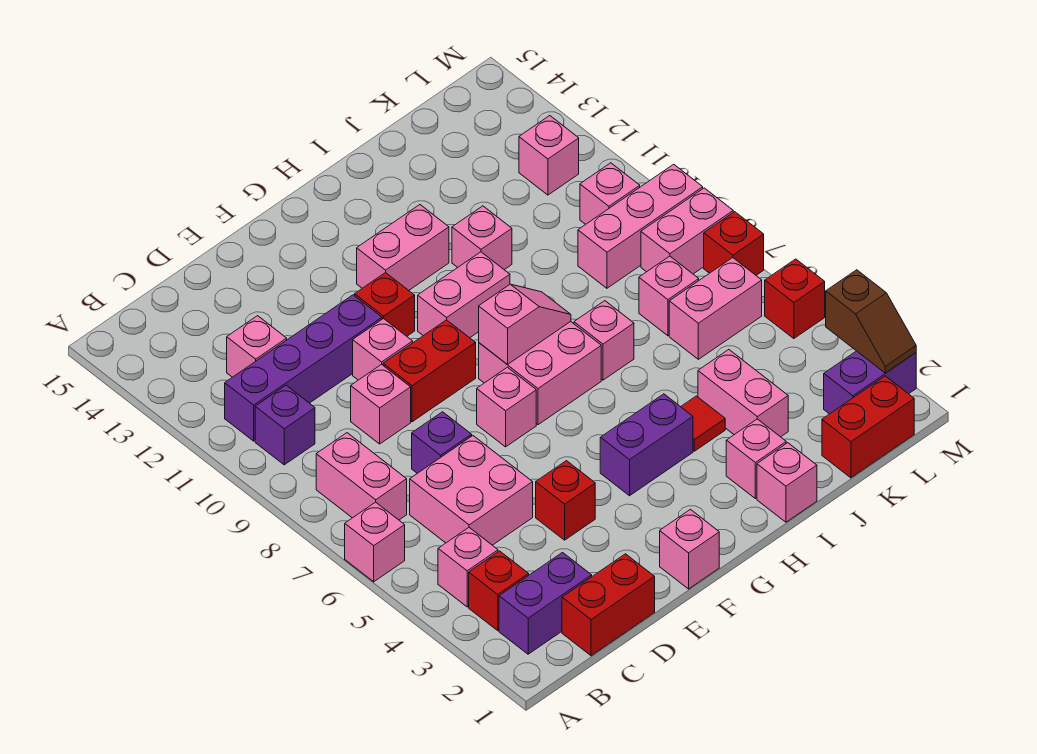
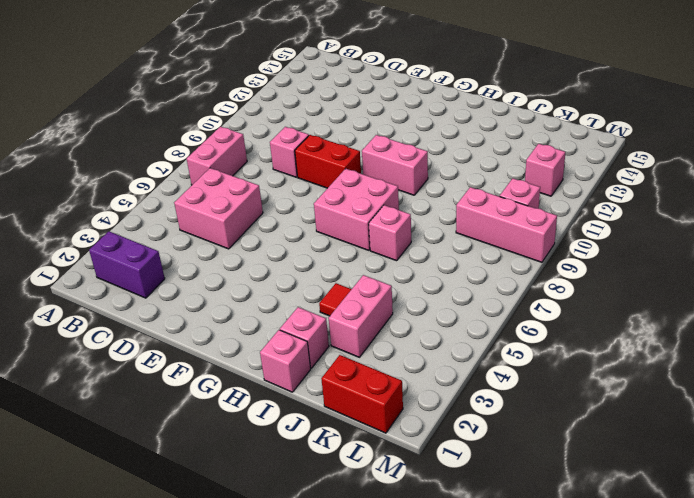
none -> pink brick A6 level 1
none -> red brick B3 level 1
none -> pink brick B4 level 1
none -> purple brick B10 level 1

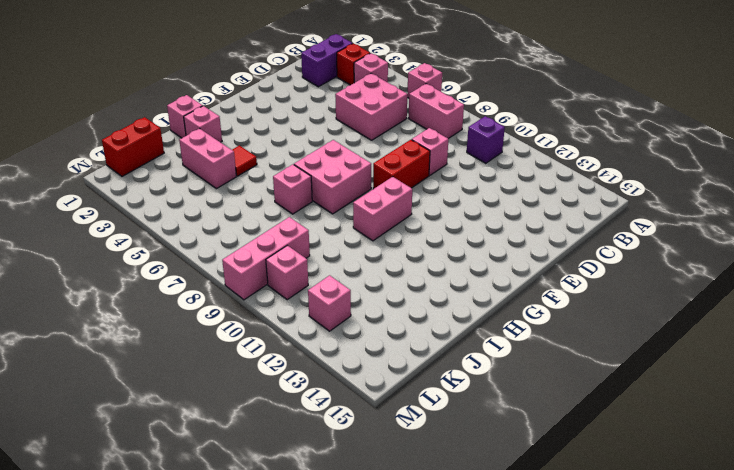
none -> purple brick B11:E11 level 1
none -> red brick C1:D1 level 1
none -> pink brick C12 level 1
none -> purple brick D7 level 1

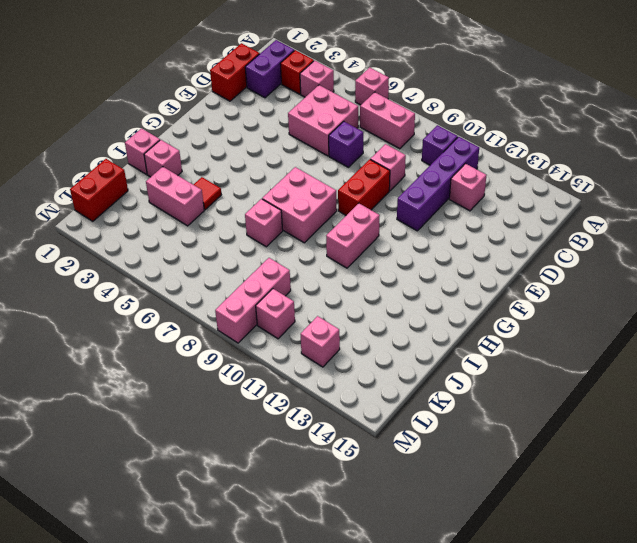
none -> red brick E4 level 1
none -> pink brick E10 level 1
none -> pink brick F1 level 1
none -> pink brick F7 level 1

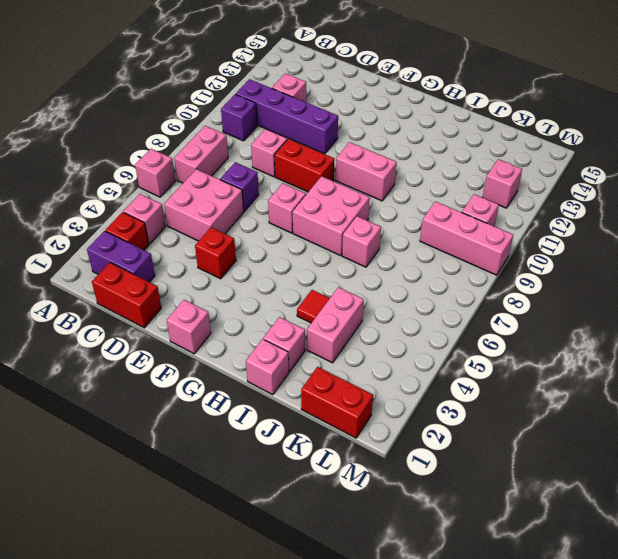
none -> pink brick E10 level 1
none -> red brick F11 level 1
none -> purple brick G4:H4 level 1
none -> pink brick G12:H12 level 1

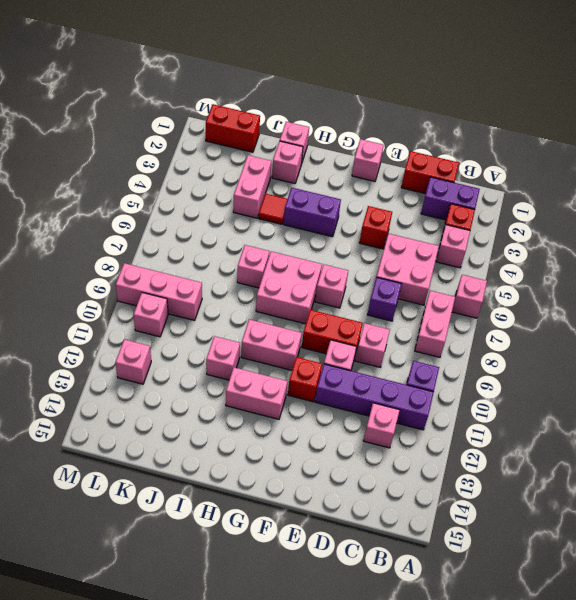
none -> pink brick K6:L6 level 1
none -> pink brick K7 level 1
none -> purple brick L2:M2 level 1
none -> pink brick L8:M8 level 1

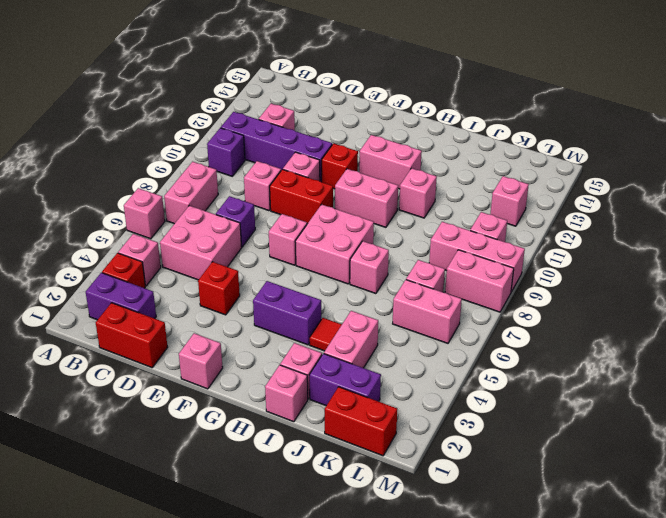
purple brick J2:K2 level 1 -> purple brick L2:M2 level 1
none -> red brick M5 level 1
none -> red brick M7 level 1
none -> pink slope G8:H8 level 2 top G
none -> brown slope M2:M3 level 2 top 3

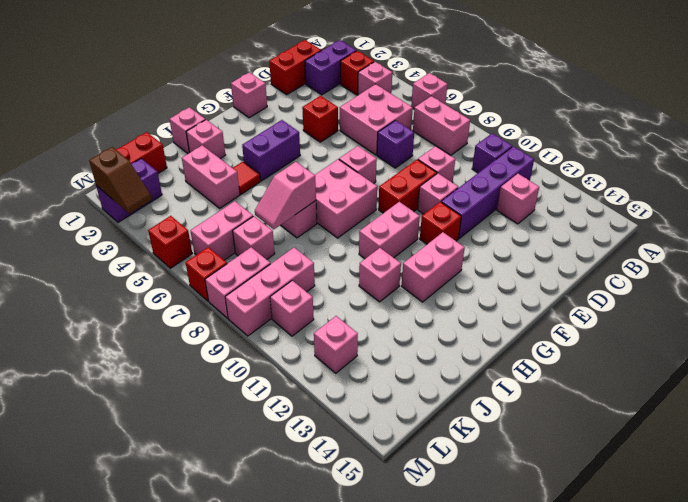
pink slope I7:J7 level 2 top I -> pink slope G8:H8 level 2 top G
brown slope M2:M3 level 2 top 2 -> brown slope M2:M3 level 2 top 3

